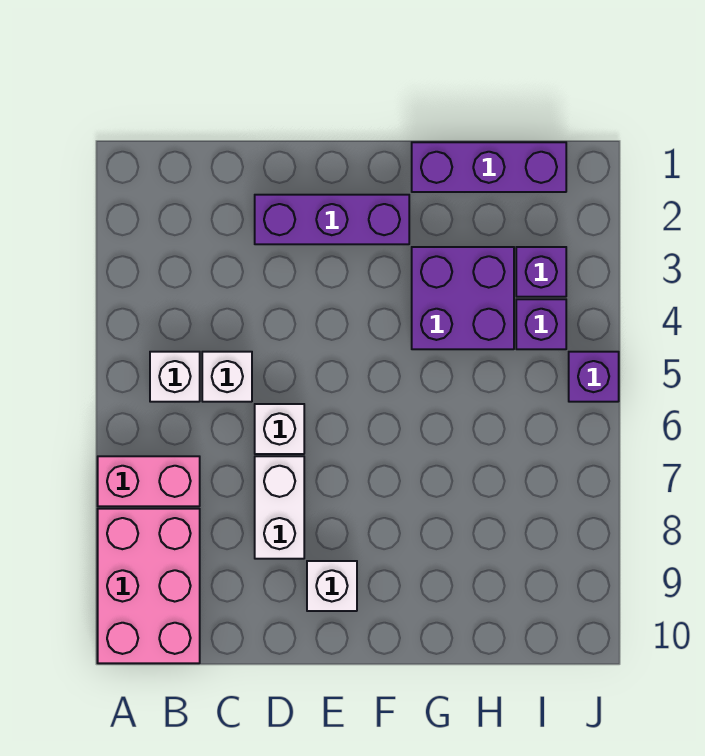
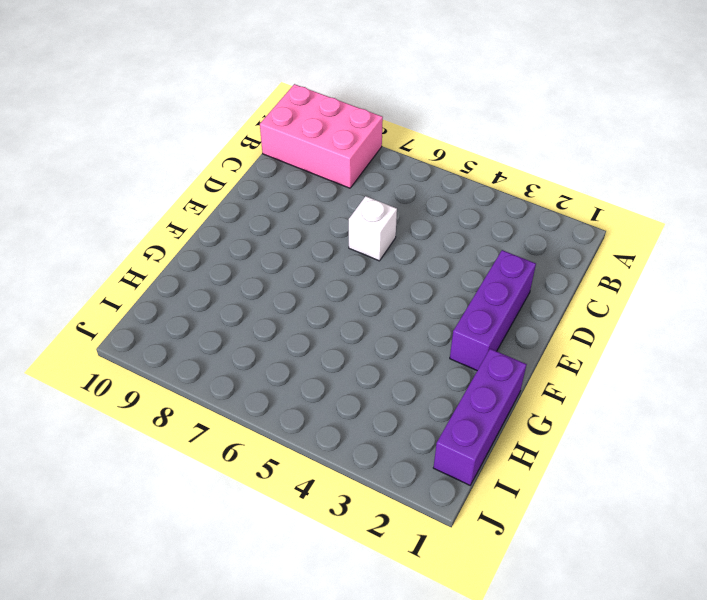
none -> pink brick A7:B7 level 1
none -> white brick B5 level 1
none -> white brick C5 level 1

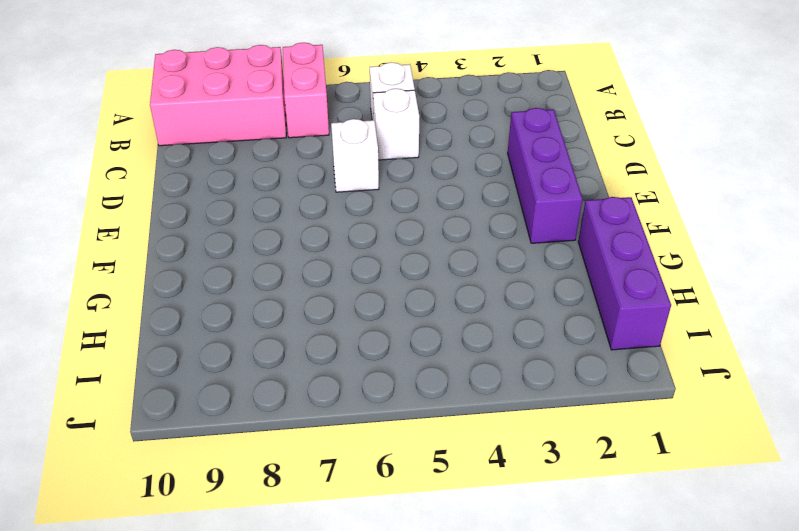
none -> white brick D7:D8 level 1
none -> white brick E9 level 1
none -> purple brick G3:H4 level 1

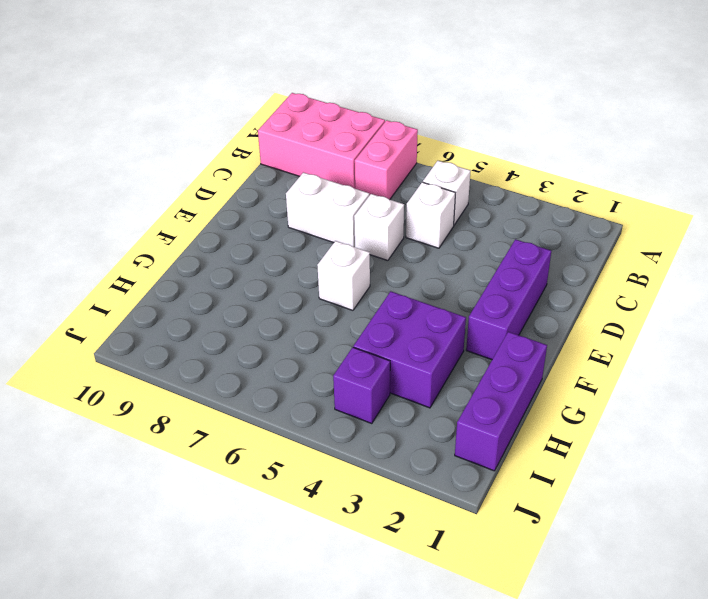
white brick F6 level 1 -> white brick E9 level 1
none -> purple brick I3 level 1
none -> purple brick J5 level 1

